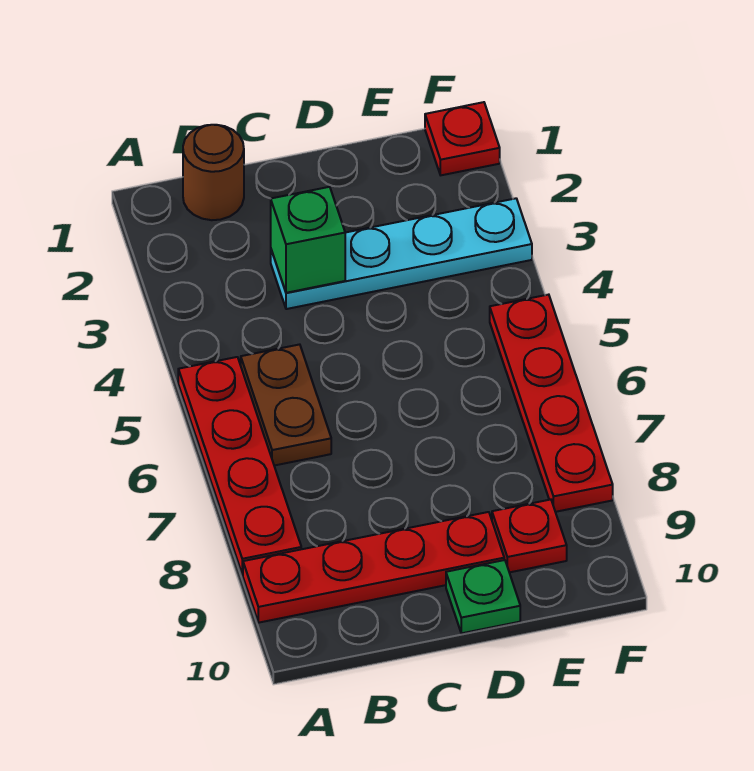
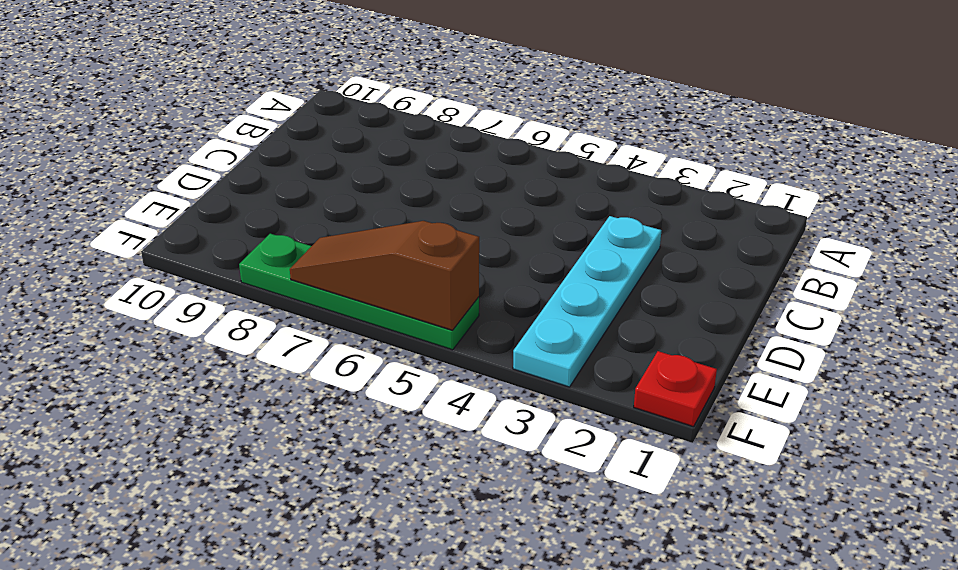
green plate F5:F8 level 1 -> red plate F5:F8 level 1
brown slope F5:F7 level 2 top 5 -> none
none -> red plate A5:A8 level 1
none -> red plate A9:D9 level 1

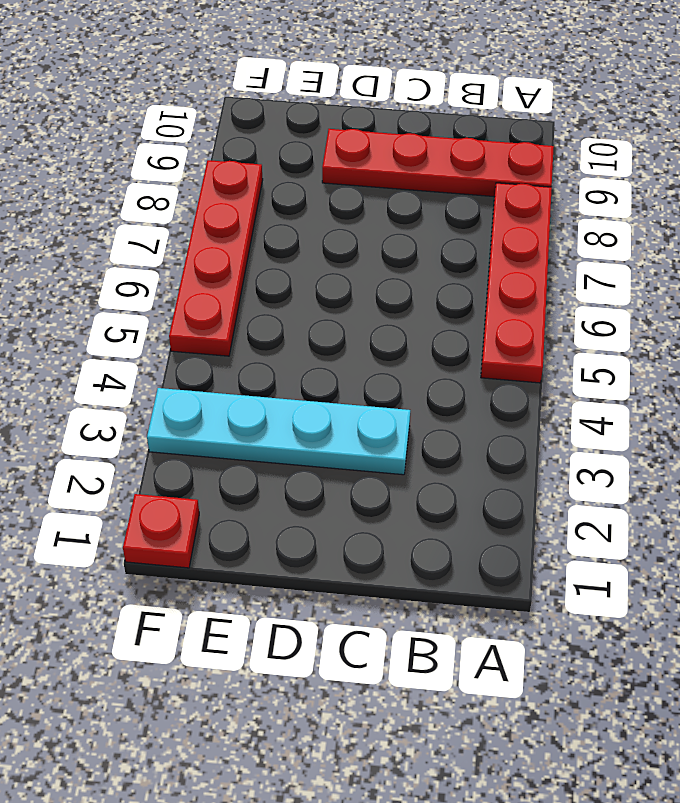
none -> brown round brick B1 level 1
none -> brown plate B5:B6 level 1

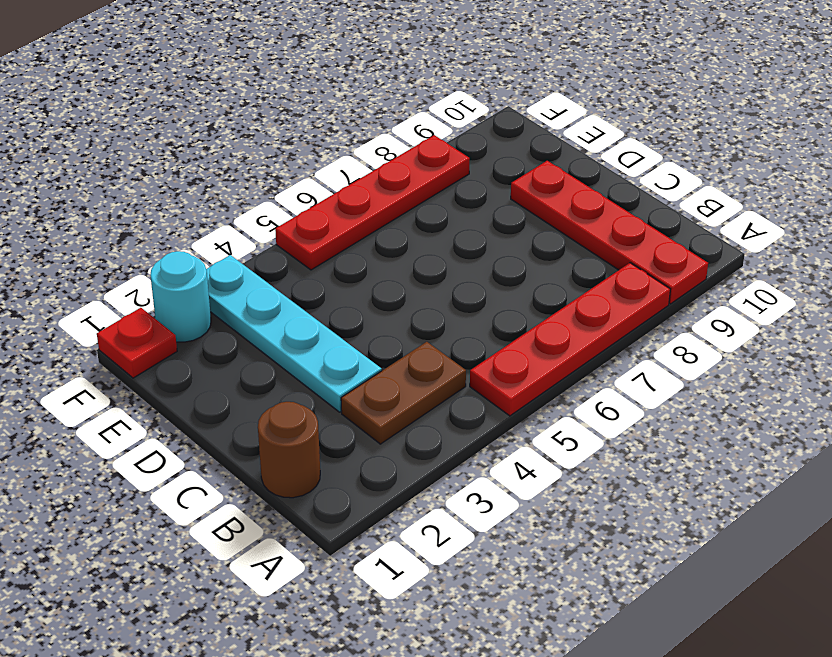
brown plate B3:B4 level 1 -> brown plate B5:B6 level 1
cyan round brick F2 level 1 -> none
none -> green plate D10 level 1
none -> red plate E9 level 1

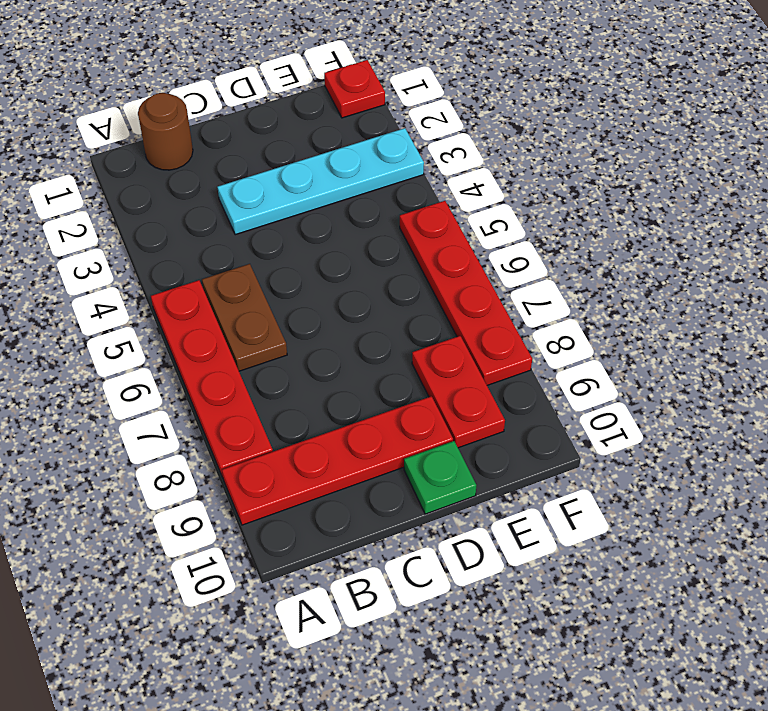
red plate E8:E9 level 1 -> red plate E9 level 1
none -> green brick C3 level 2

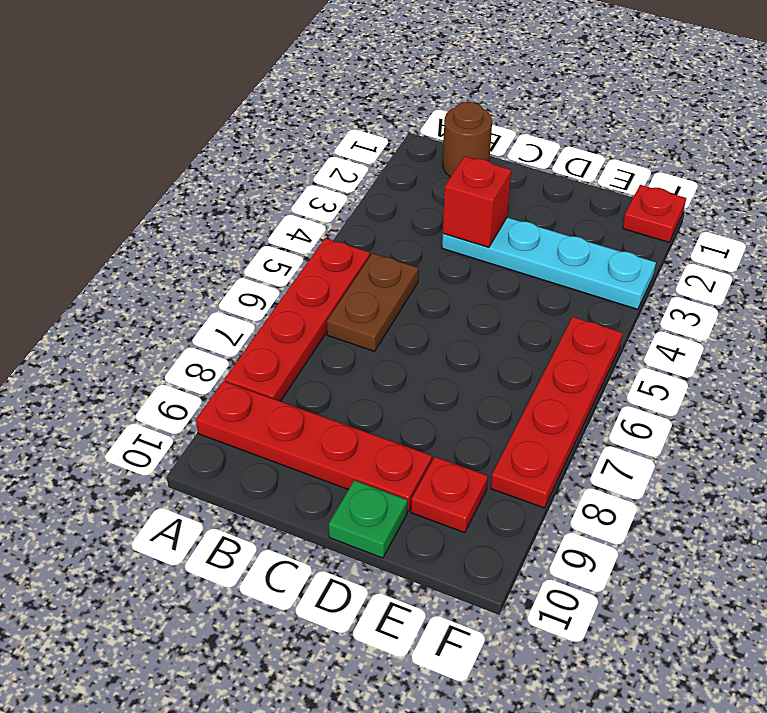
red brick C3 level 2 -> green brick C3 level 2

